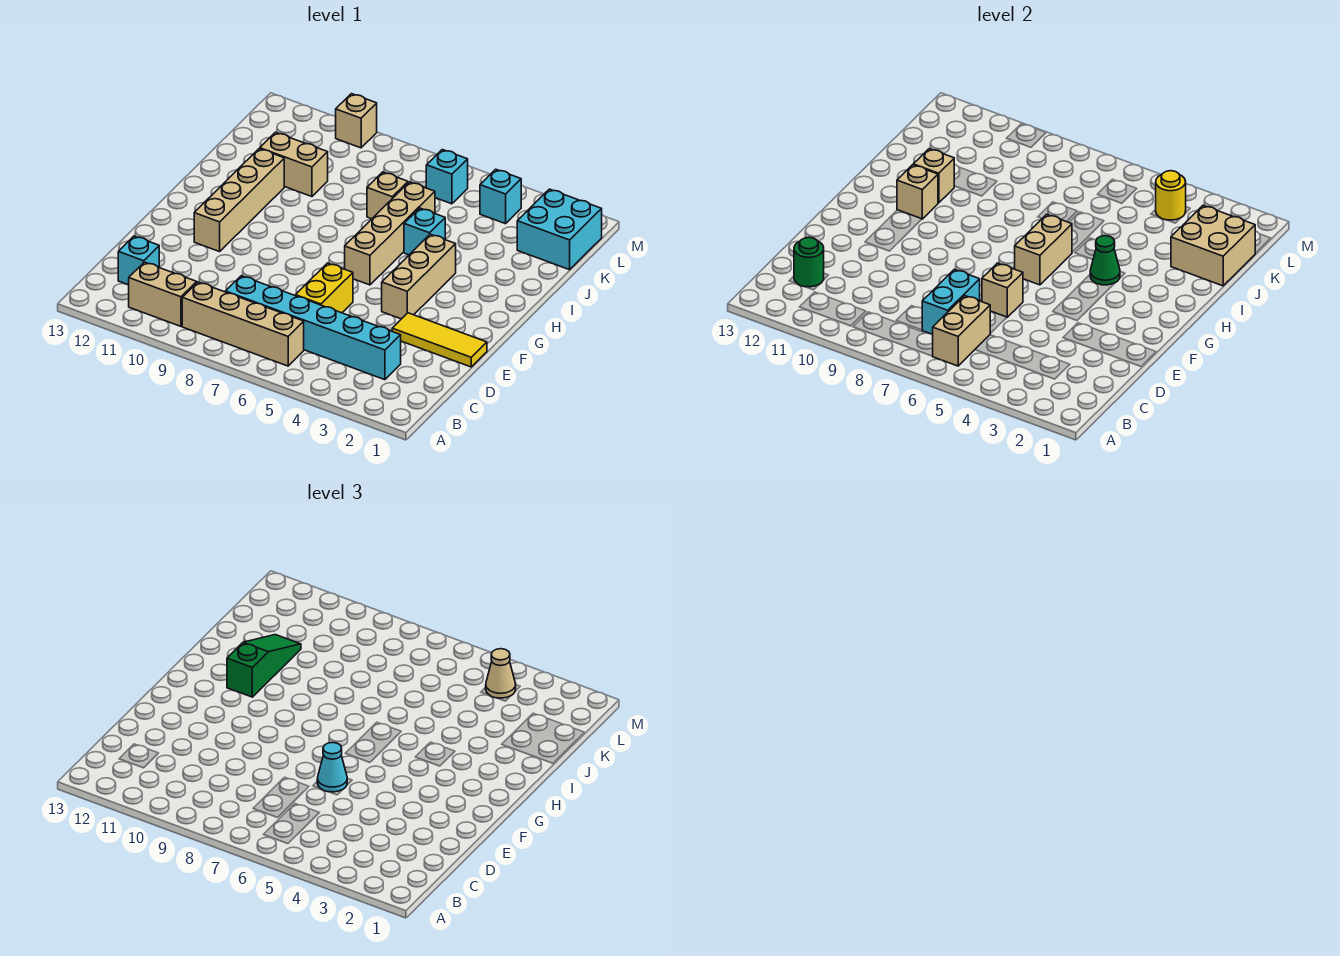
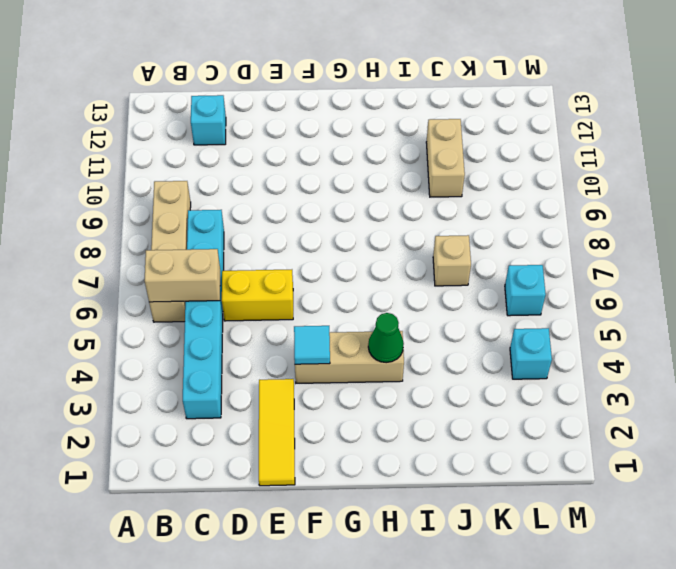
cyan tile F4 level 2 -> none
none -> tan brick B10:B11 level 1
none -> tan brick F11:I11 level 1
none -> tan brick G6:J6 level 1

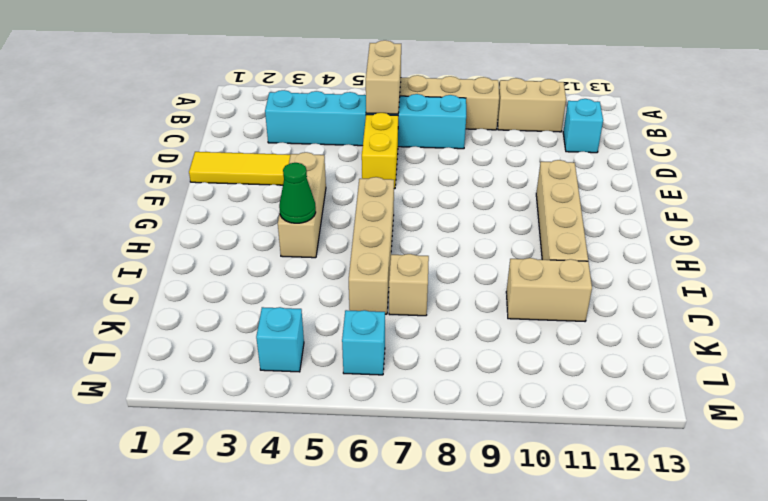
none -> cyan brick I5 level 1
none -> cyan brick K1:L2 level 1
none -> tan brick M10 level 1

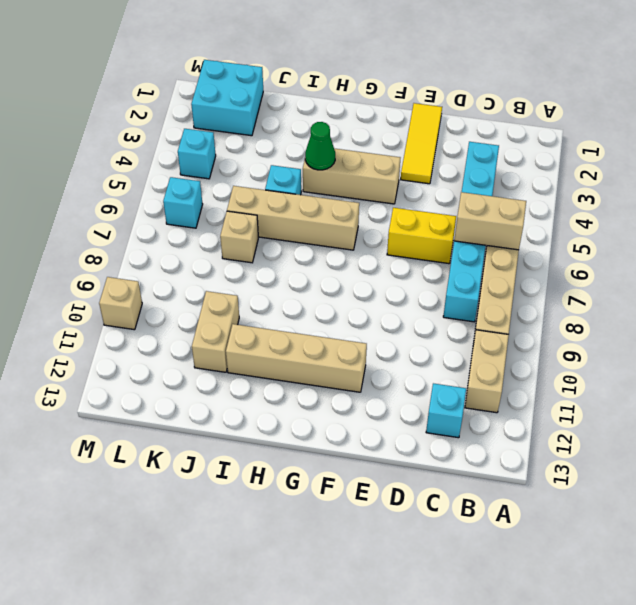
none -> cyan brick C7:D7 level 2
none -> green round brick C12 level 2
none -> tan brick E6 level 2

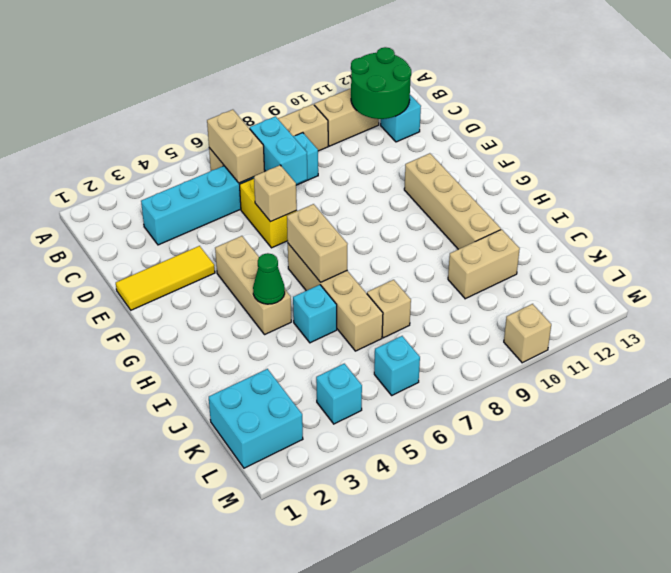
green round brick B11:C12 level 2 -> green round brick C12 level 2
none -> tan brick H11 level 2
none -> tan brick I11 level 2
none -> tan brick J1:K2 level 2

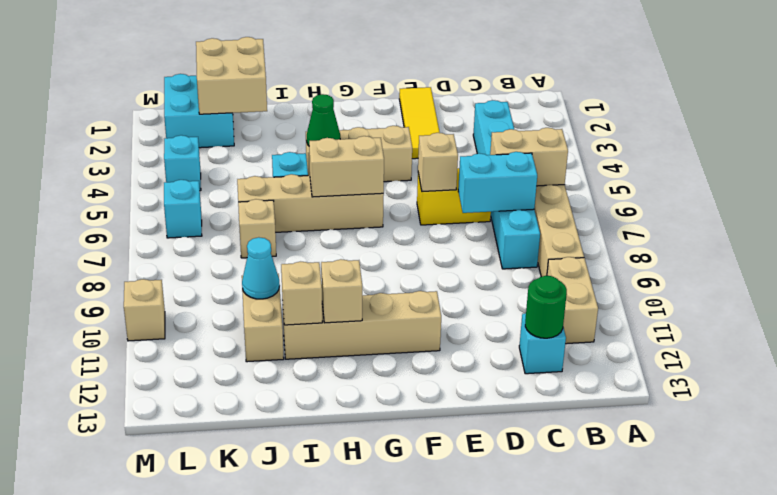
cyan cone J10 level 2 -> cyan cone E6 level 3
none -> yellow round brick L4 level 2
none -> green slope H11:J11 level 3 top H
none -> tan cone L4 level 3

